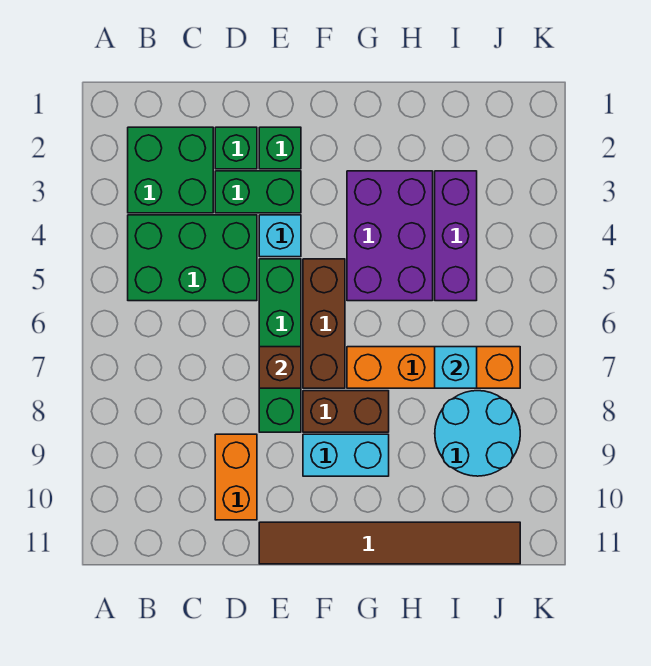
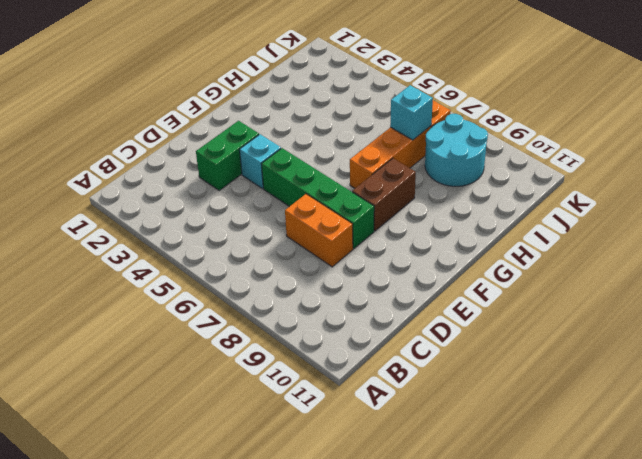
orange brick D7:D8 level 1 -> orange brick D9:D10 level 1
none -> green brick B2:C3 level 1
none -> green brick B4:D5 level 1
none -> green brick D2 level 1

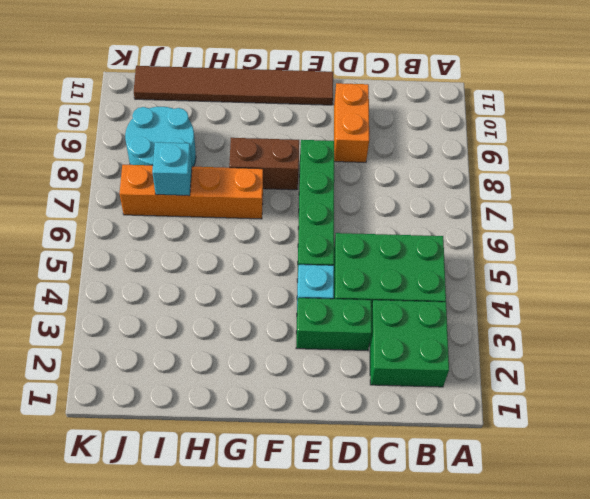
none -> green brick D2 level 1
none -> green brick E2 level 1
none -> brown brick F5:F7 level 1

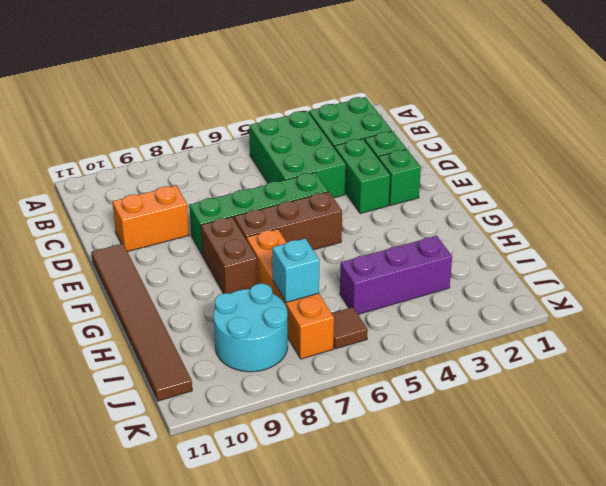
brown tile J6 level 1 -> none
none -> cyan brick E4 level 1
none -> cyan brick F9:G9 level 1
none -> purple brick G3:H5 level 1

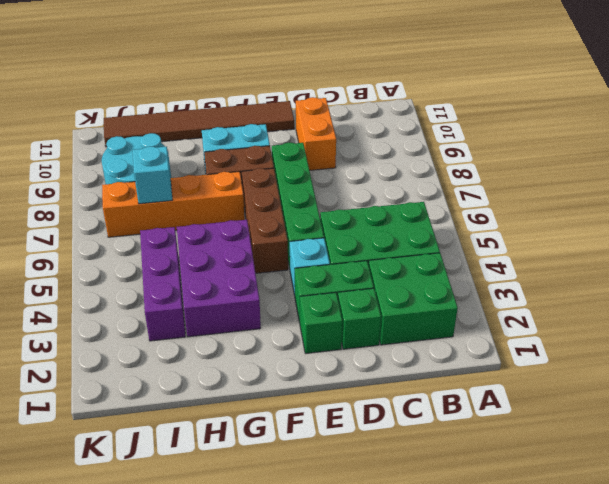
none -> brown brick E7 level 2

